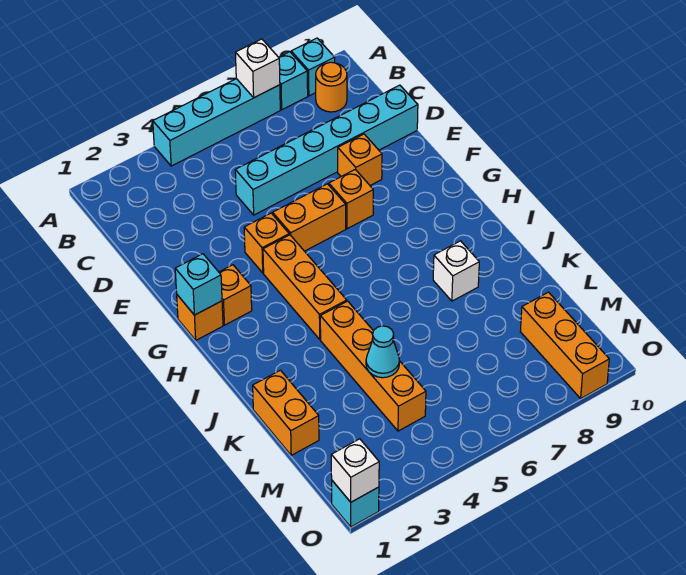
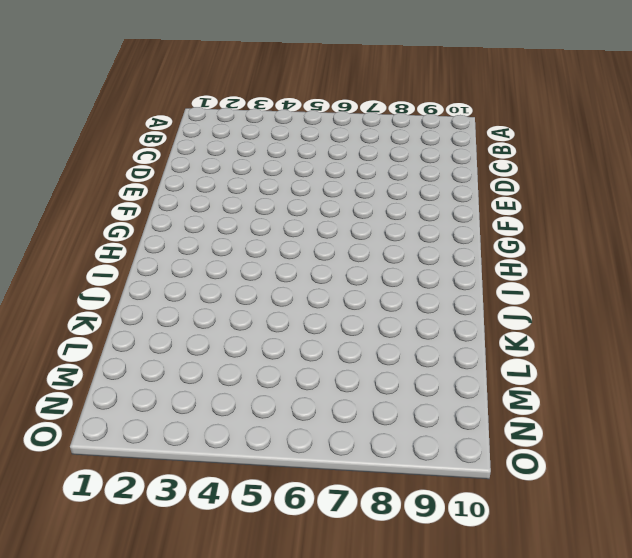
none -> cyan brick A4:A7 level 1
none -> cyan brick A8 level 1
none -> cyan brick A9 level 1

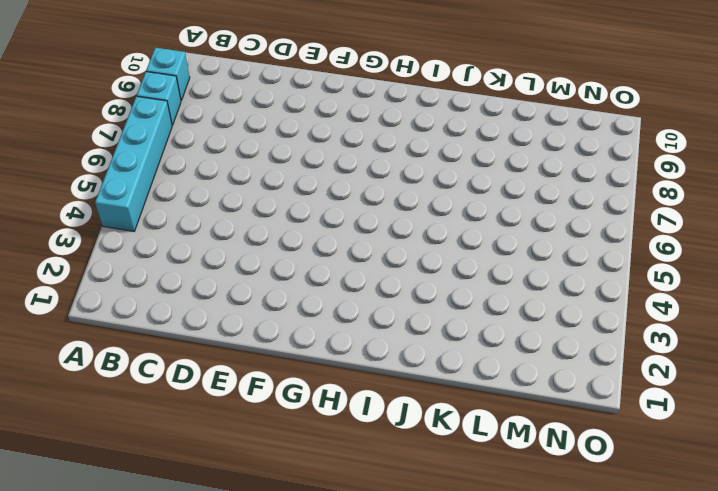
none -> orange round brick B9 level 1
none -> cyan brick D5:D10 level 1
none -> orange brick E8 level 1

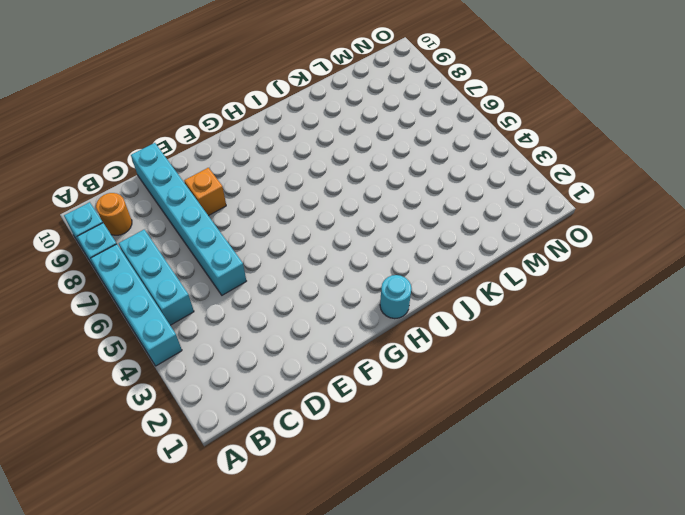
cyan brick B5:B7 level 1 -> none
cyan round brick H1 level 1 -> none
none -> orange brick F4 level 1
none -> orange brick F5:F6 level 1
none -> orange brick F7 level 1

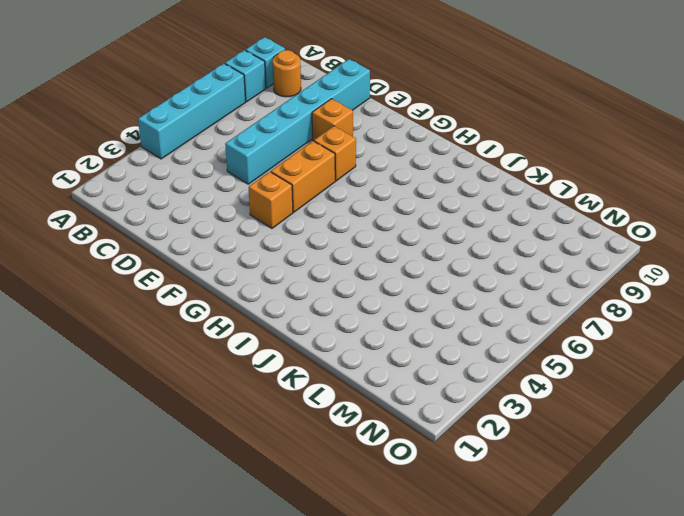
none -> orange brick G1 level 1
none -> orange brick G2 level 1
none -> orange brick G4:I4 level 1

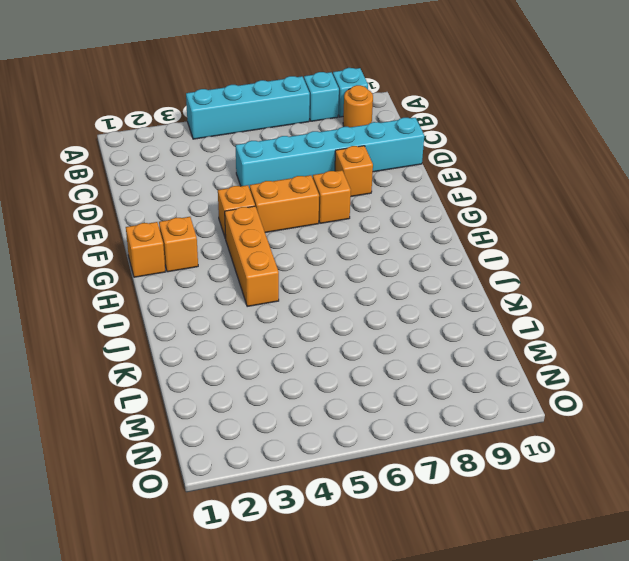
none -> orange brick J4:M4 level 1
none -> white brick J8 level 1
none -> orange brick K1:L1 level 1

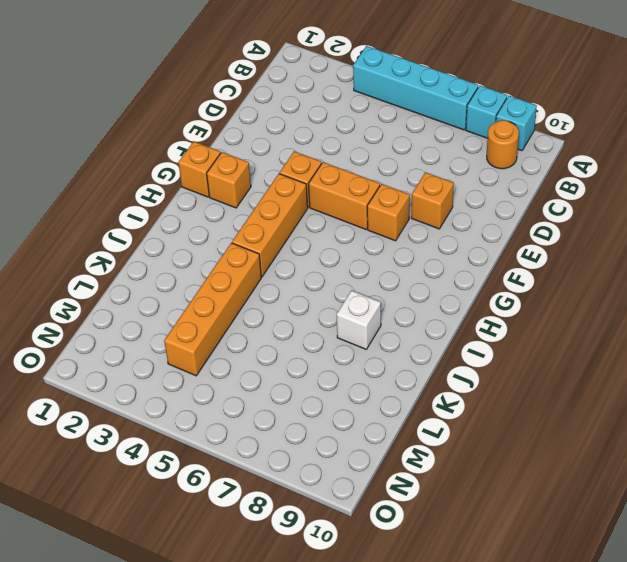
none -> cyan brick D5:D10 level 1
none -> orange brick K1:L1 level 1
none -> orange brick M9:O9 level 1

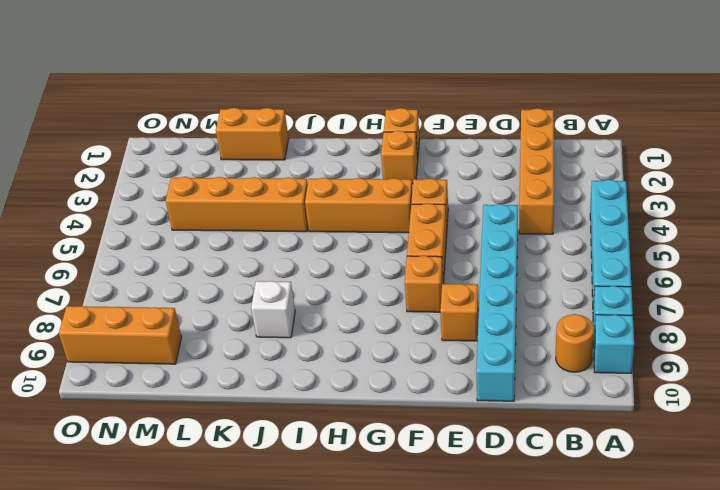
orange brick C1:C4 level 1 -> none
none -> cyan brick O1 level 1
none -> white brick A7 level 2
none -> cyan brick G1 level 2

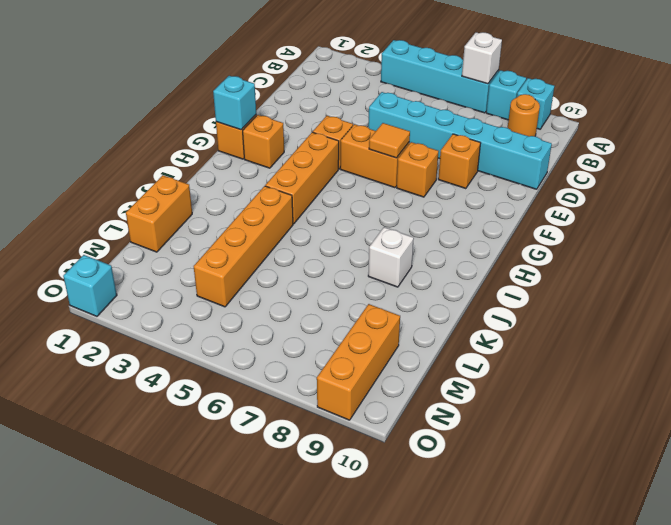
orange tile F6 level 2 -> none
none -> cyan cone L4 level 2
none -> white brick O1 level 2

